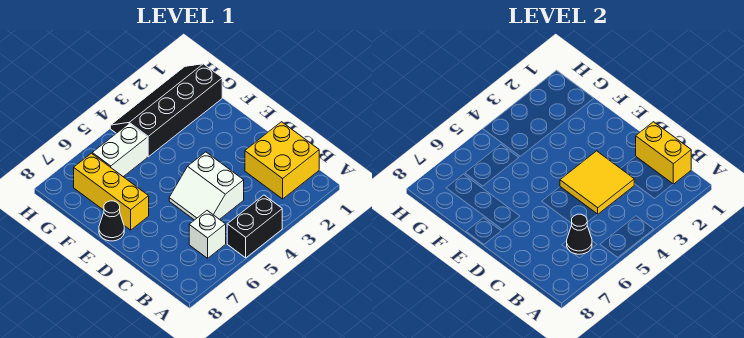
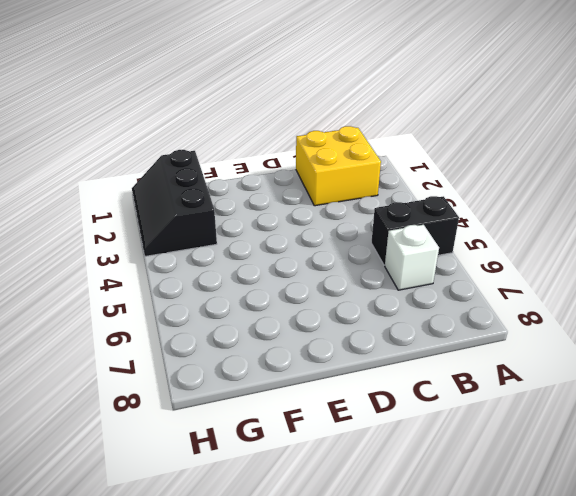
black brick A5:B5 level 1 -> black brick A4:A5 level 1
black slope G1:H3 level 1 top G -> black slope G1:H4 level 1 top G
none -> white slope C4:D5 level 1 top 4
none -> yellow brick E7:G7 level 1

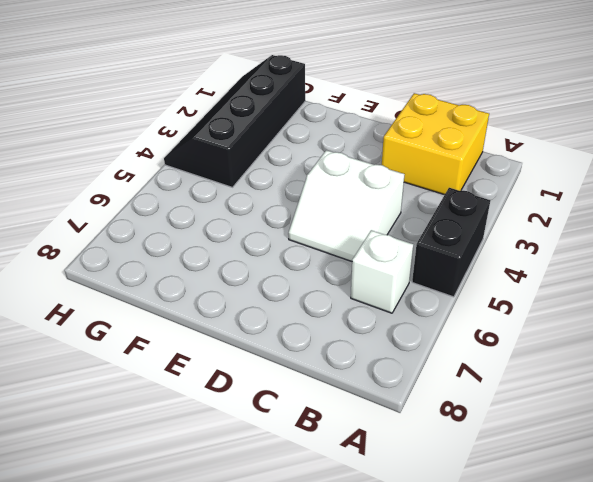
none -> yellow brick E7:G7 level 1
none -> black cone E8 level 1

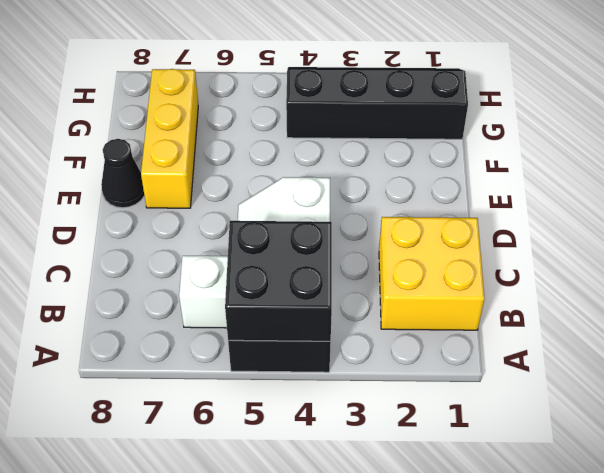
black brick A4:B5 level 2 -> none
none -> white brick G5:G6 level 1
none -> yellow brick B1:C1 level 2

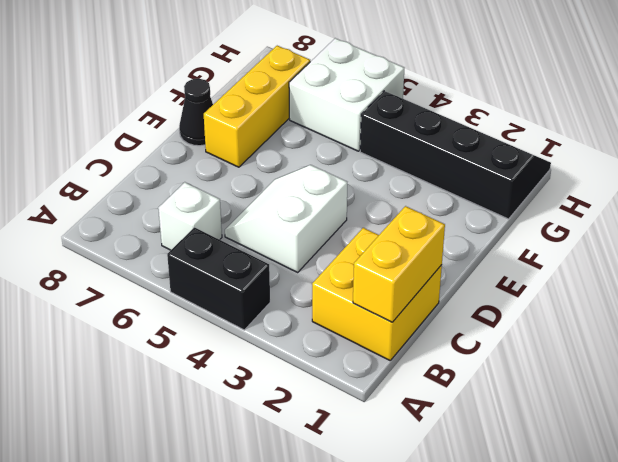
white brick G5:H6 level 1 -> white brick G5:G6 level 1
none -> black cone B6 level 2
none -> yellow tile C3:D4 level 2

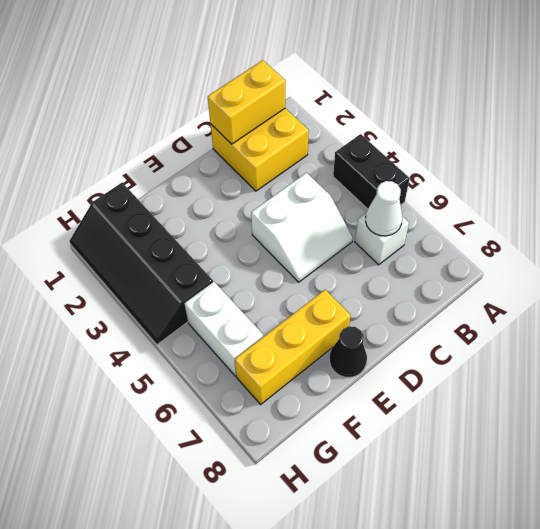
white cone B6 level 2 -> black cone B6 level 2
none -> yellow tile C3:D4 level 2

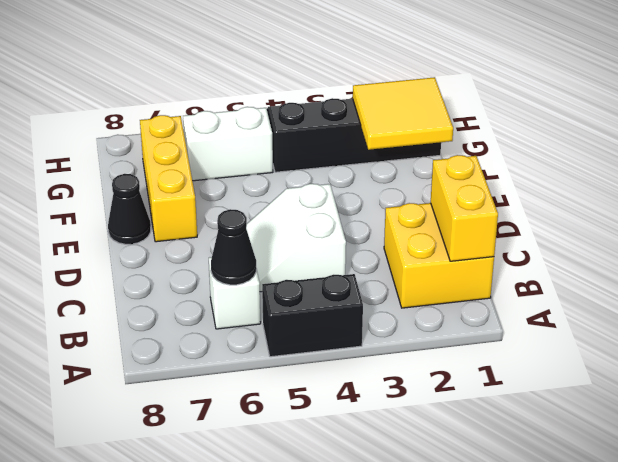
yellow tile F1:G2 level 2 -> yellow tile C3:D4 level 2

